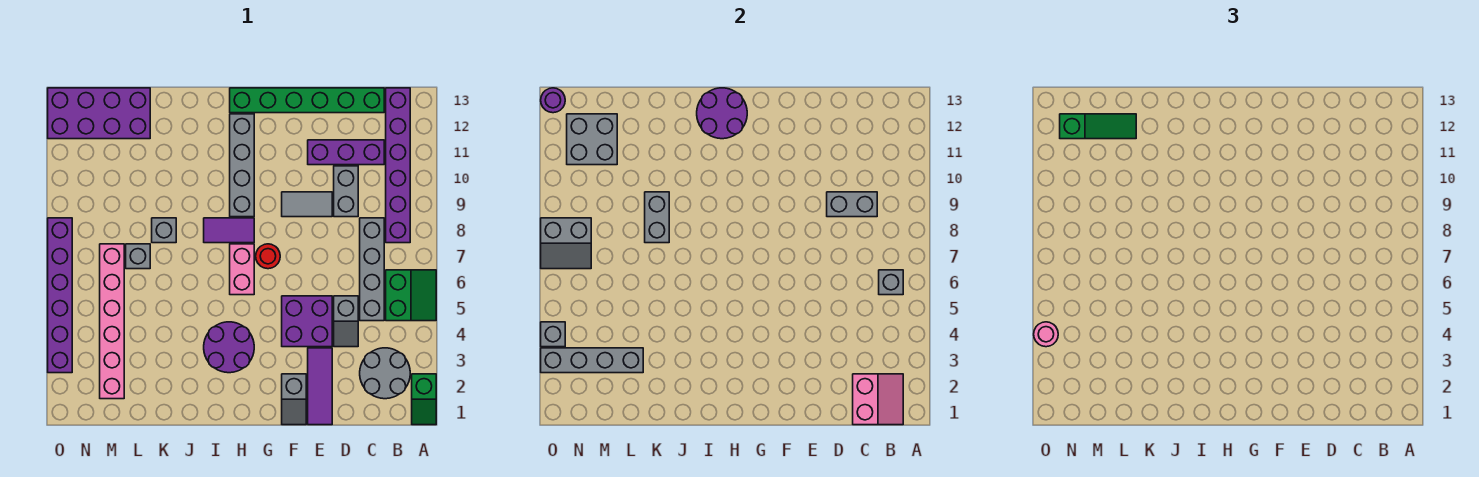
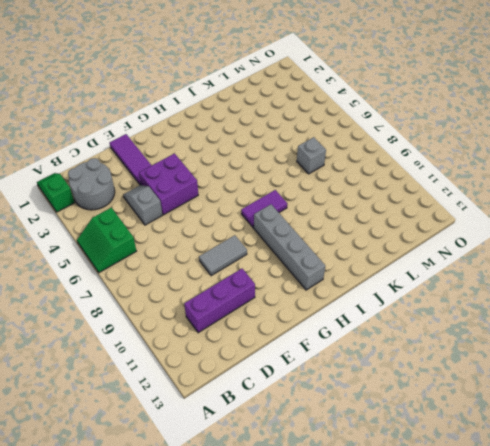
none -> purple brick B8:B13 level 1
none -> grey brick C5:C8 level 1
none -> green brick C13:H13 level 1
none -> grey brick D9:D10 level 1

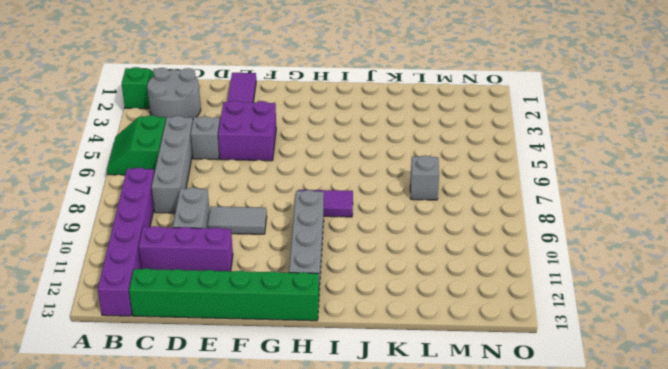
none -> grey slope F1:F2 level 1 top 2
none -> red round brick G7 level 1
none -> purple round brick H3:I4 level 1
none -> pink brick H6:H7 level 1

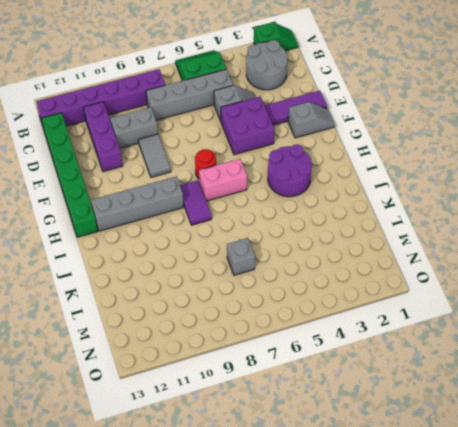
none -> grey brick K8 level 1
none -> purple brick L12:O13 level 1
none -> pink brick M2:M7 level 1
none -> purple brick O3:O8 level 1

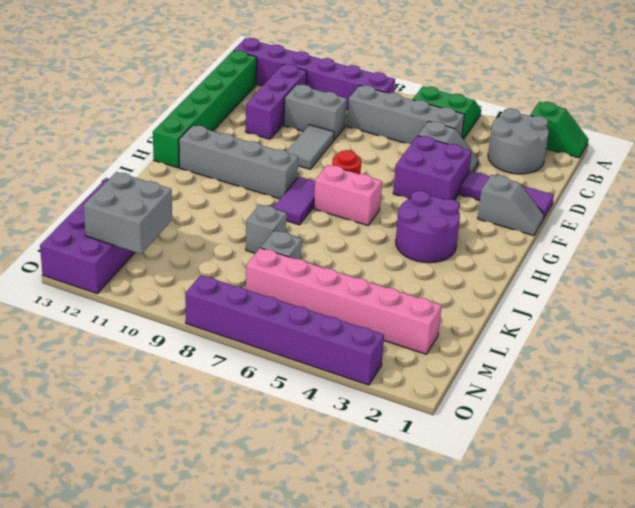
none -> pink slope B1:C2 level 2 top C
none -> grey brick B6 level 2
none -> grey brick C9:D9 level 2
none -> purple round brick H12:I13 level 2

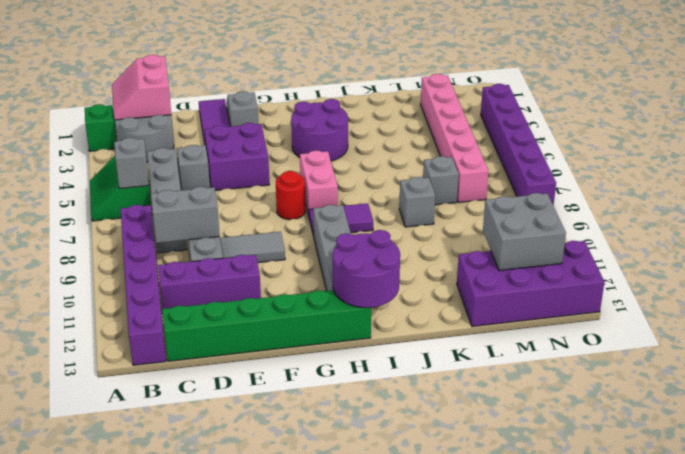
none -> grey brick K8:K9 level 2
none -> grey brick L3:O3 level 2
none -> grey slope N7:O8 level 2 top 8
none -> grey brick O4 level 2

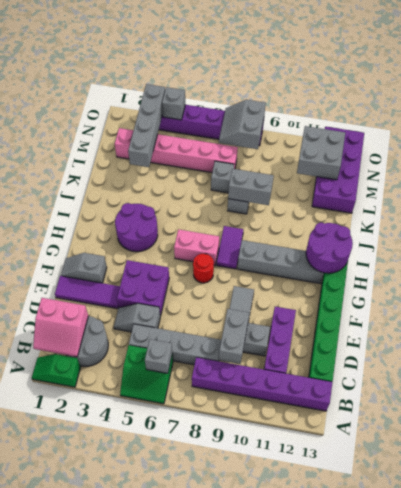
none -> purple round brick O13 level 2
none -> green slope L12:N12 level 3 top N
none -> pink round brick O4 level 3

